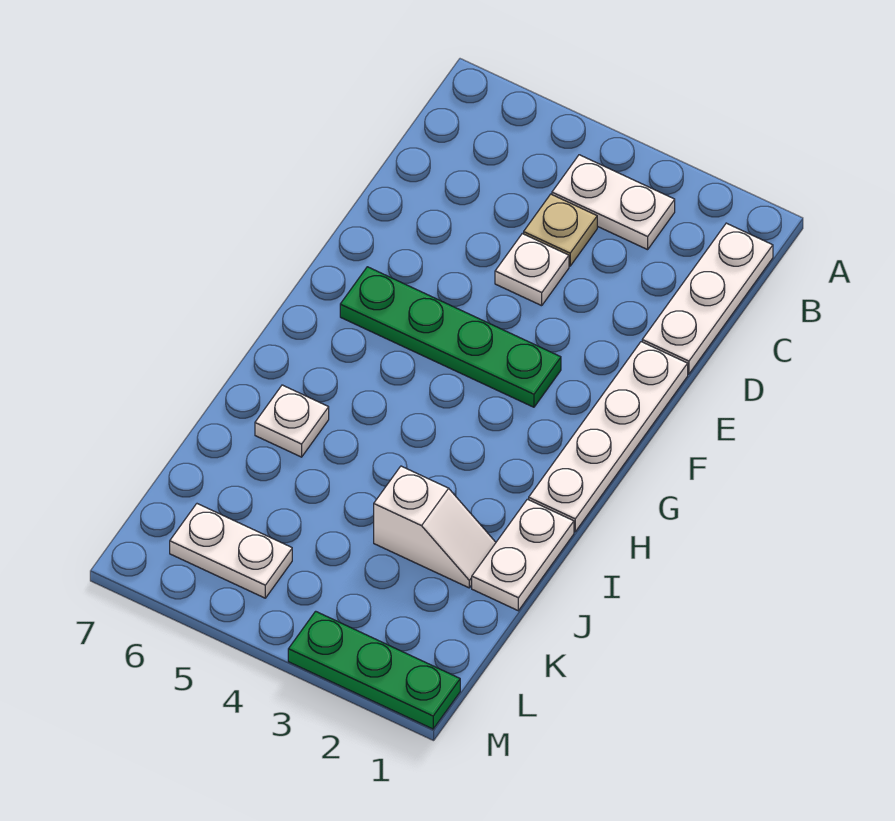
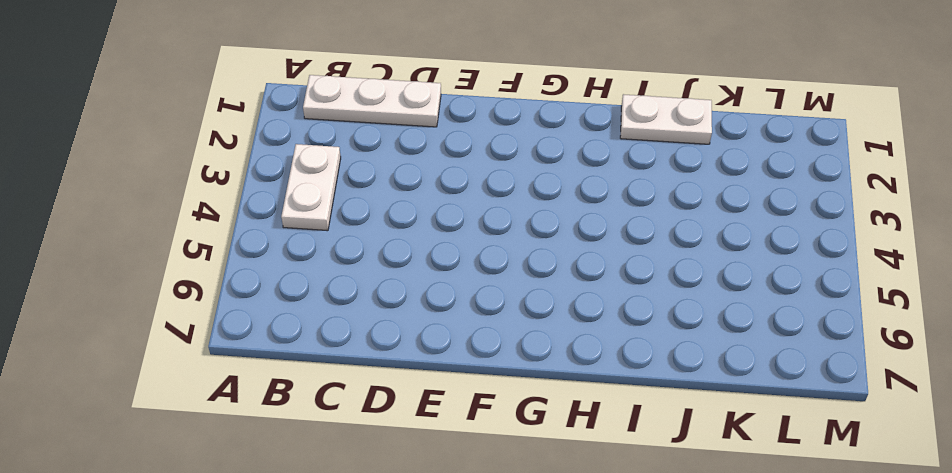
none -> tan plate C4 level 1
none -> white plate D4 level 1

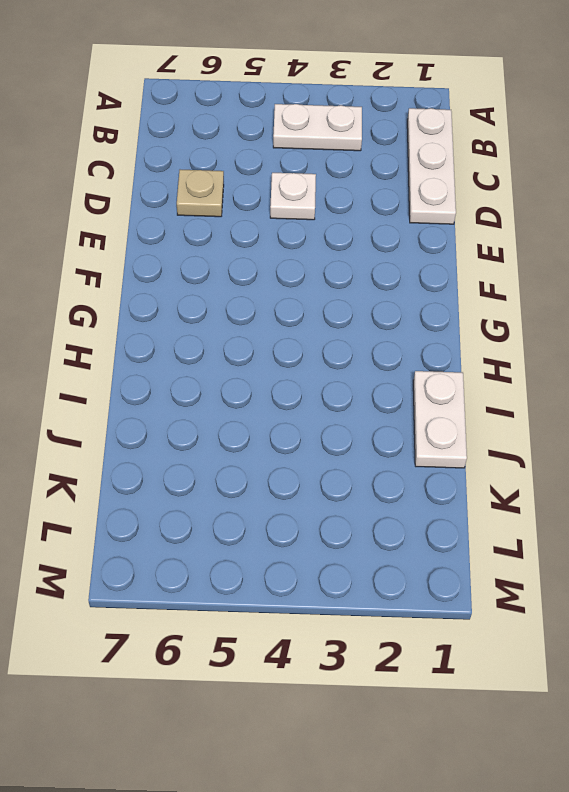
tan plate D6 level 1 -> tan plate C4 level 1
none -> white plate E1:H1 level 1
none -> green plate F3:F6 level 1

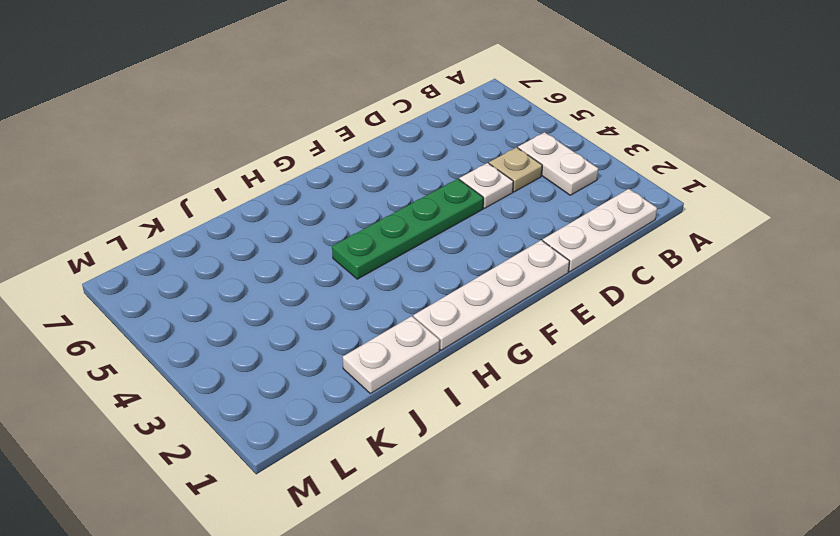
green plate E4:H4 level 1 -> green plate F3:F6 level 1
none -> white plate I6 level 1
none -> white slope J2:J3 level 1 top 3

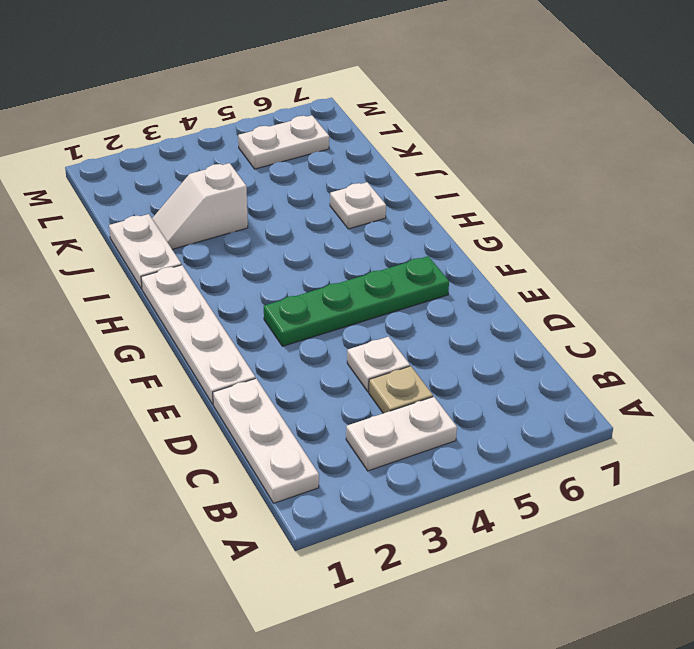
none -> green plate M1:M3 level 1

